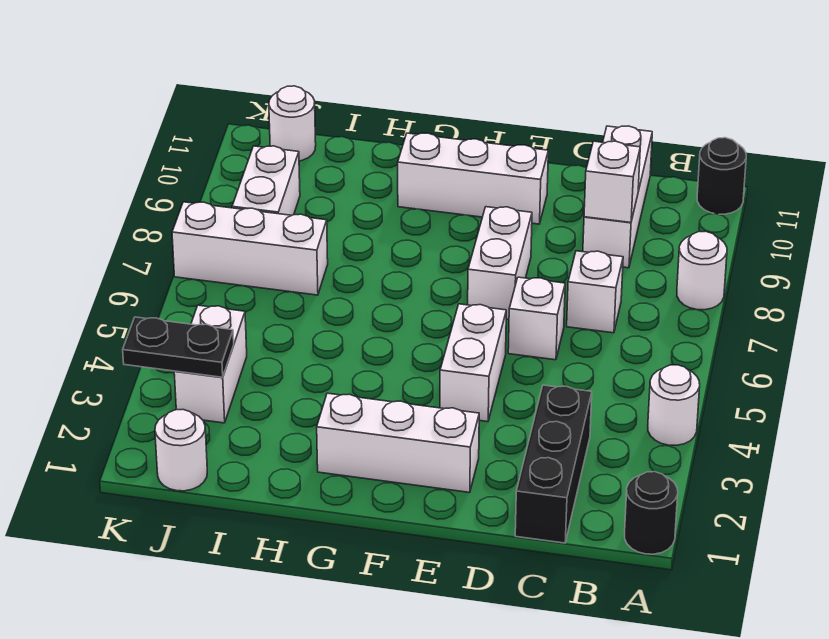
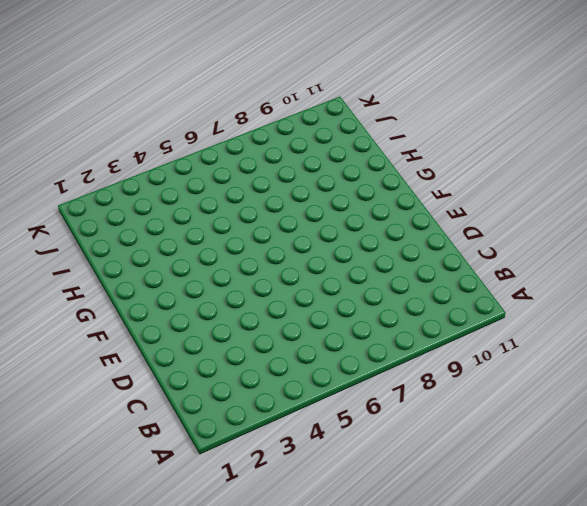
none -> black round brick A1 level 1
none -> white round brick A4 level 1
none -> white round brick A8 level 1

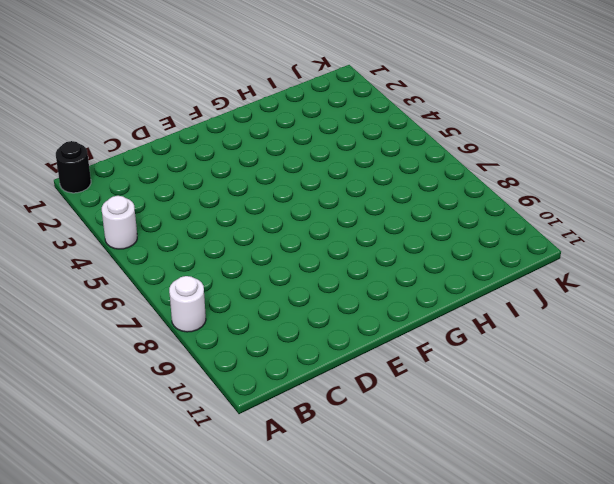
none -> black round brick A11 level 1
none -> black brick C1:C3 level 1
none -> white brick C7 level 1

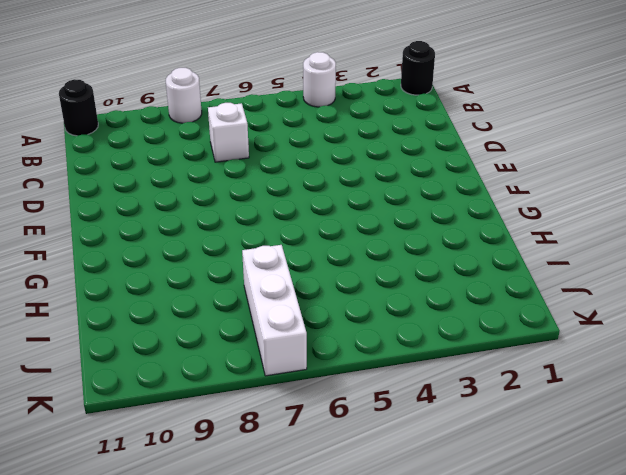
none -> black brick C1:C3 level 1
none -> white brick C9:C11 level 1
none -> white brick D6 level 1

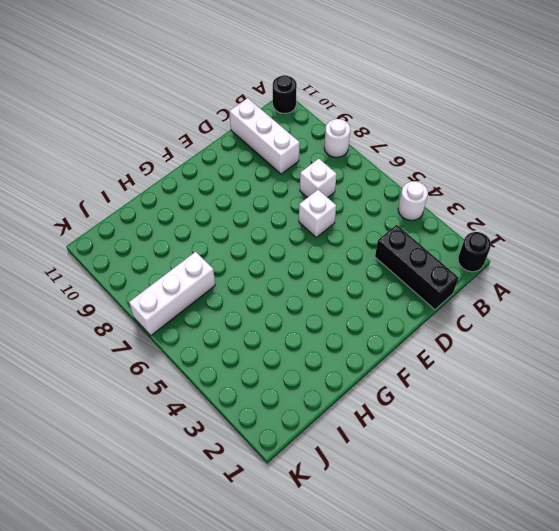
none -> white brick E2:G2 level 1
none -> white brick E4:E5 level 1
none -> white brick E7:E8 level 1

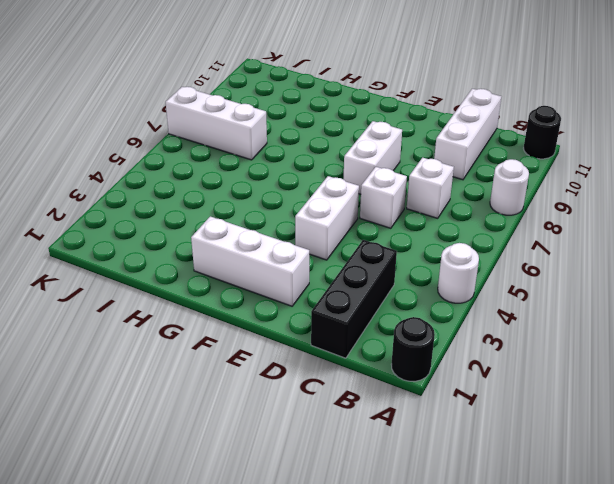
none -> white brick E10:G10 level 1
none -> white round brick J1 level 1
none -> white brick J3:J4 level 1

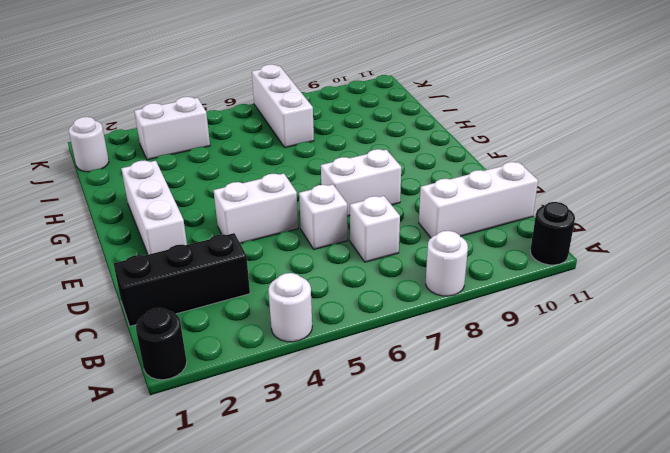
none -> white brick E10:G10 level 1
none -> white brick J8:J9 level 1
none -> white round brick J11 level 1

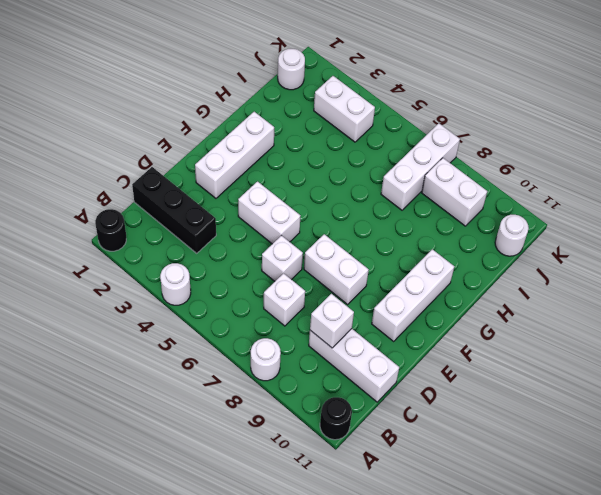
none -> black plate J3:K3 level 2

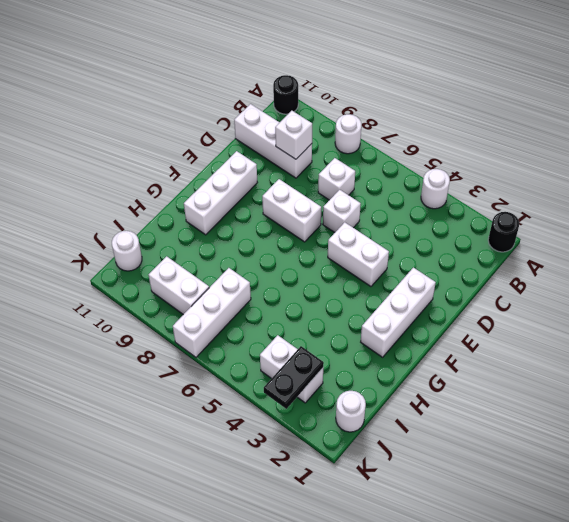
none -> black brick C1:C3 level 1

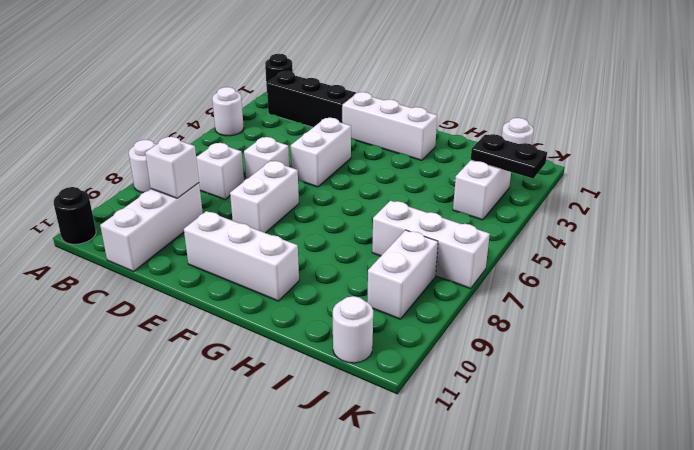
black brick B2:D2 level 1 -> black brick C1:C3 level 1

